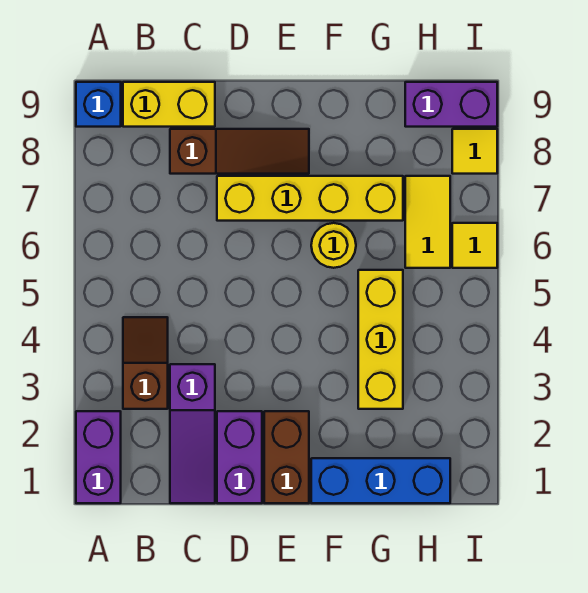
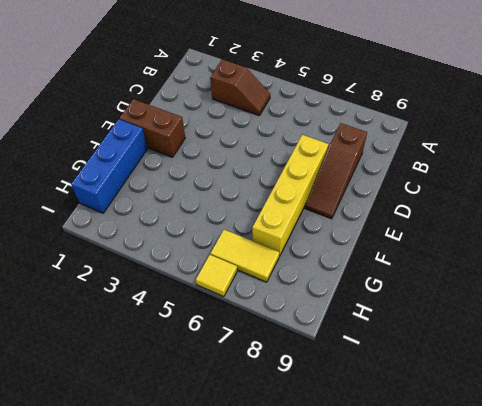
none -> purple brick A1:A2 level 1
none -> blue brick A9 level 1
none -> yellow brick B9:C9 level 1

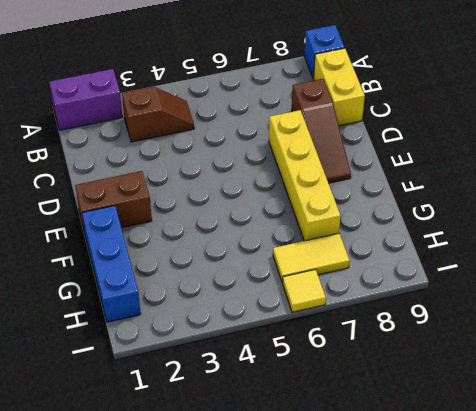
none -> purple slope C1:C3 level 1 top 3
none -> purple brick D1:D2 level 1
none -> yellow round brick F6 level 1

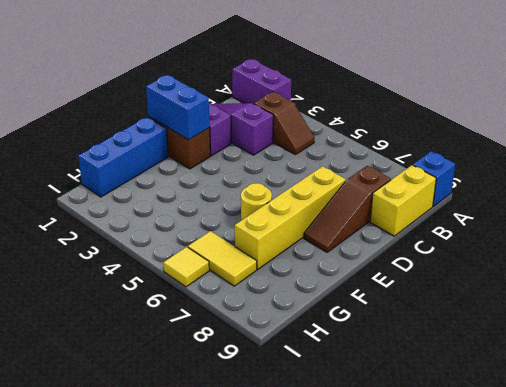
blue brick E1:E2 level 2 -> none
none -> yellow brick G3:G5 level 1
none -> purple brick H9:I9 level 1
none -> yellow tile I8 level 1

